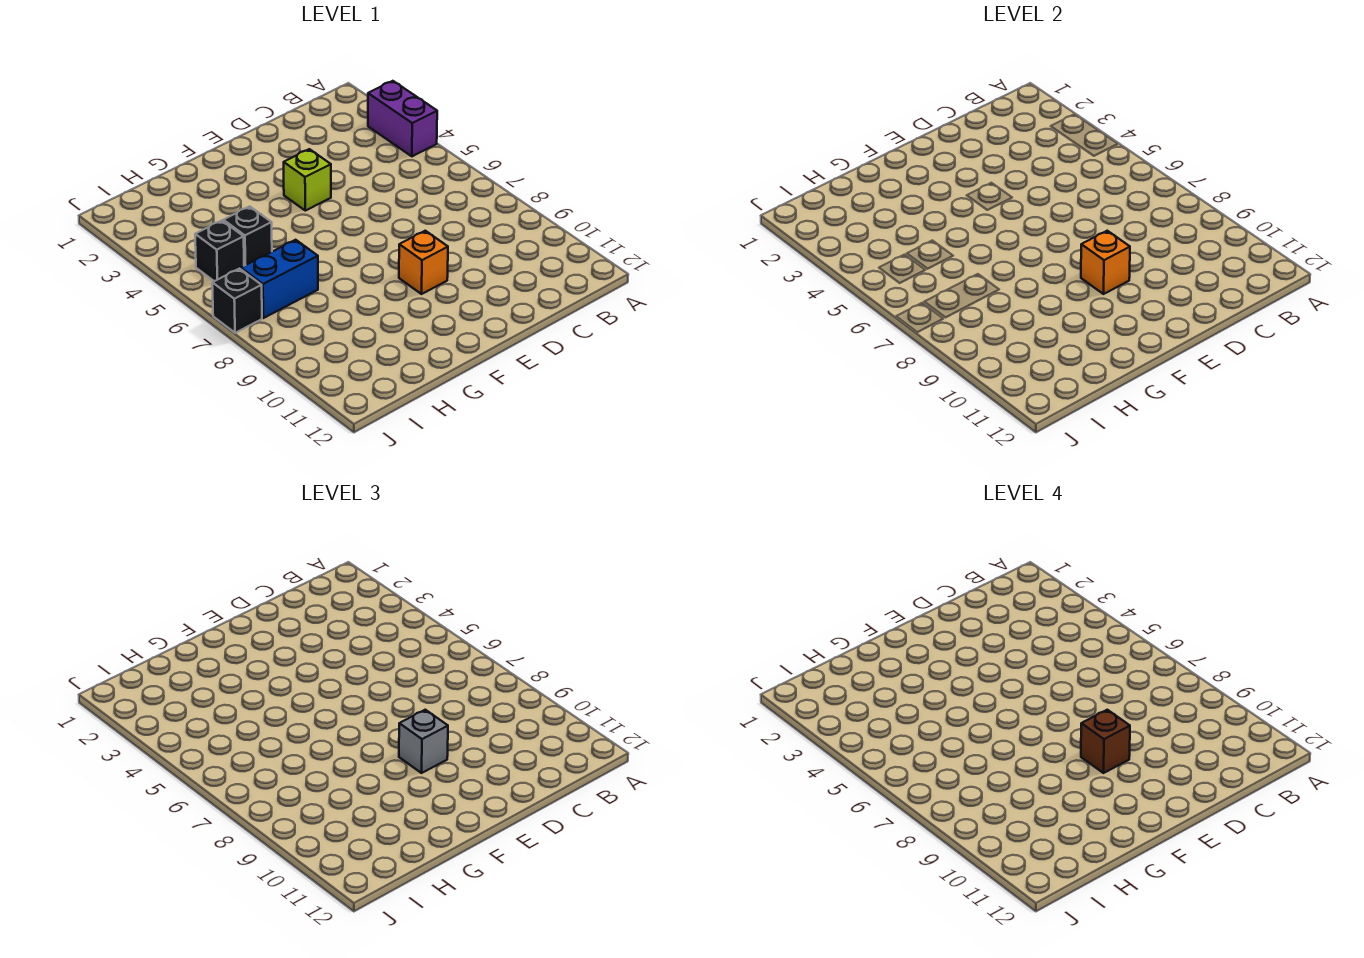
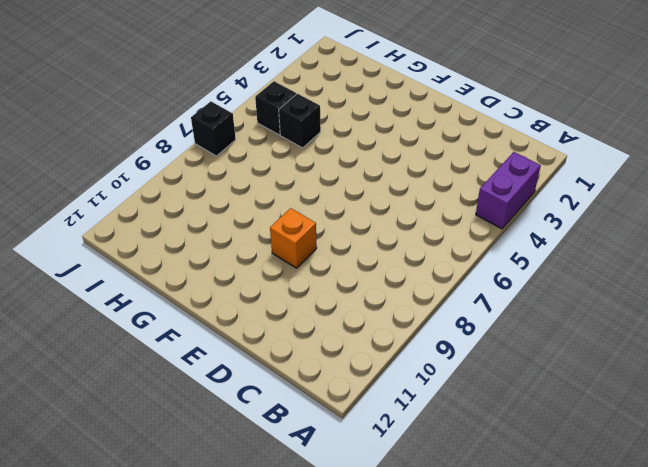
none -> lime brick E4 level 1
none -> blue brick H7:I7 level 1

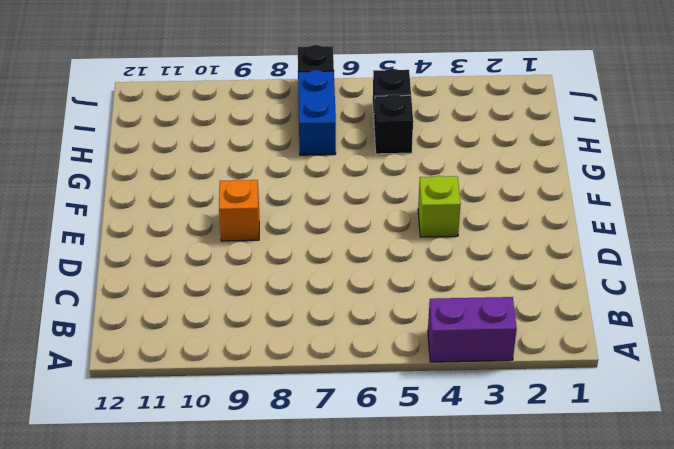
none -> orange brick E9 level 2
none -> grey brick E9 level 3

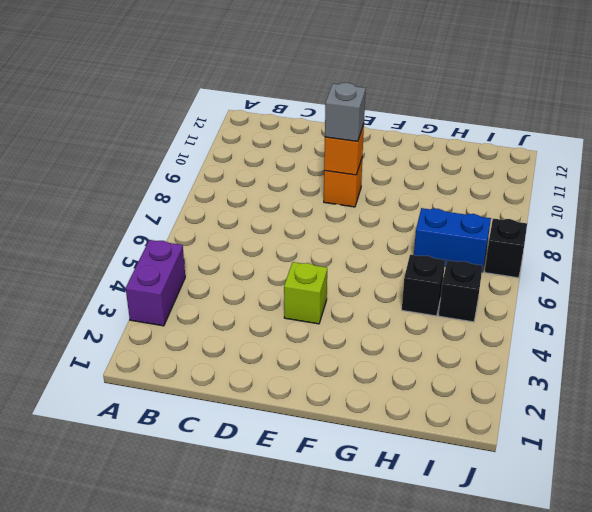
none -> brown brick E9 level 4

